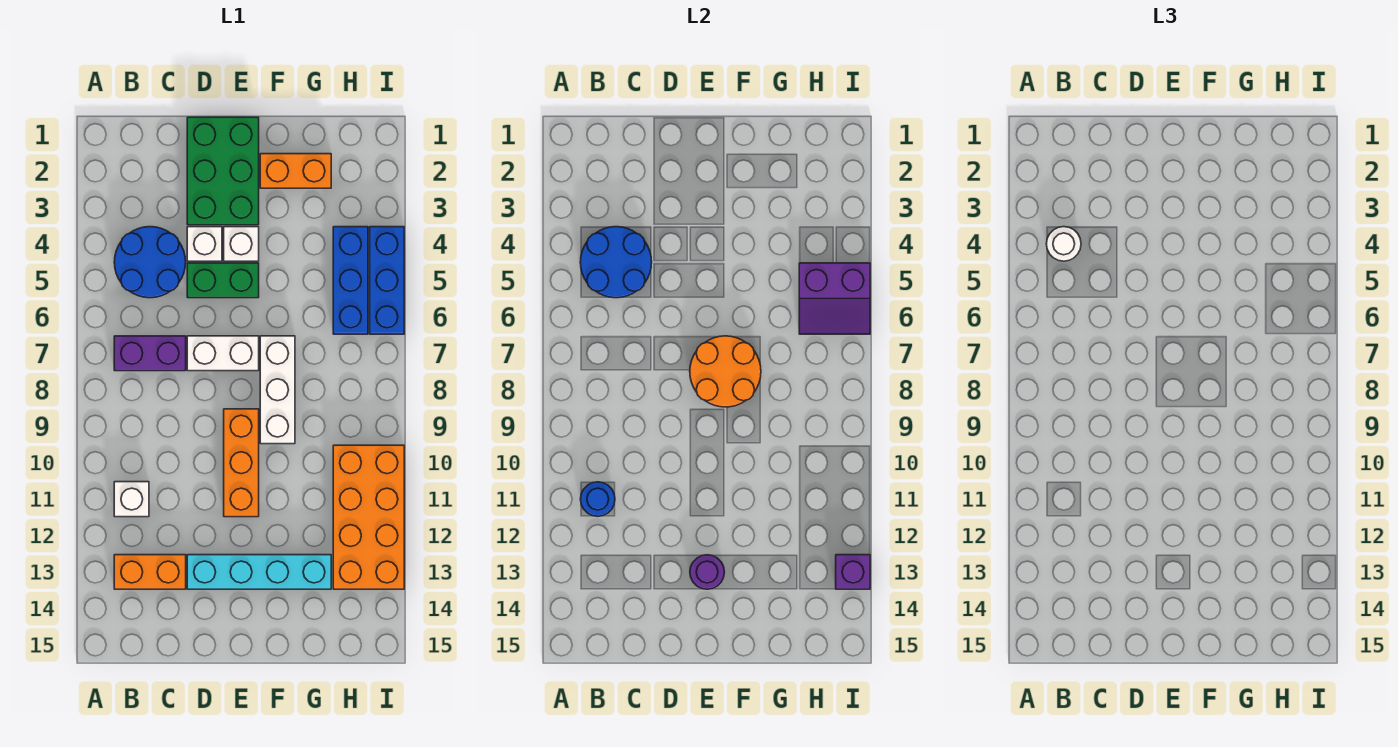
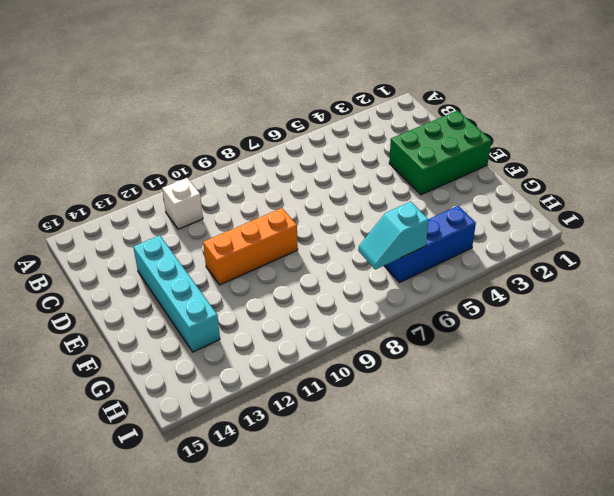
cyan slope H6:H7 level 2 top 6 -> purple slope H5:I6 level 2 top 5
none -> blue round brick B4:C5 level 1
none -> purple brick B7:C7 level 1
none -> orange brick B13:C13 level 1

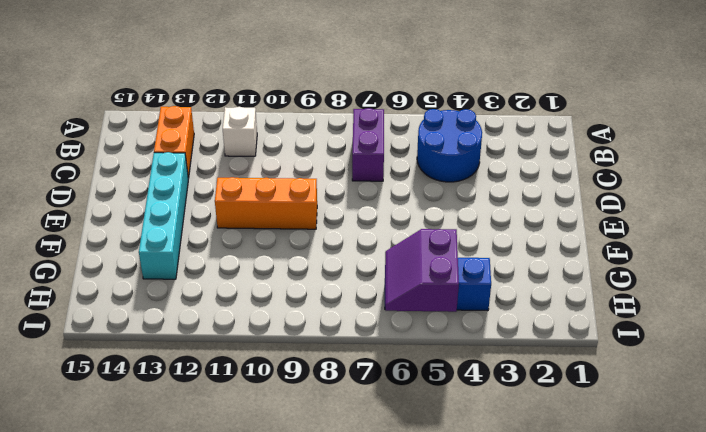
none -> green brick D1:E3 level 1
none -> white brick D4 level 1
none -> green brick D5:E5 level 1

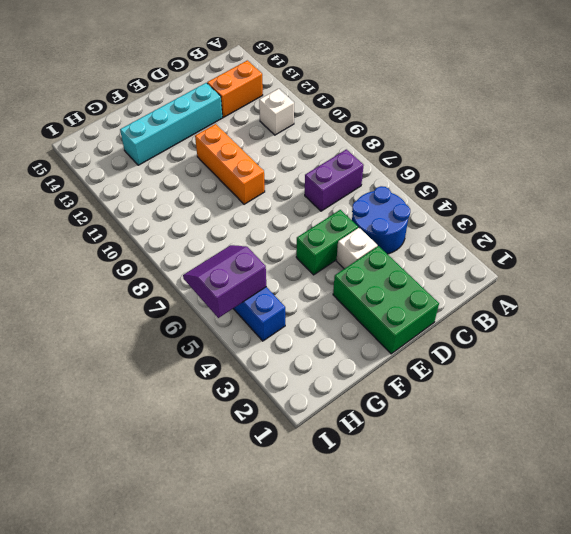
none -> white brick D7:E7 level 1
none -> white brick E4 level 1
none -> orange brick F2:G2 level 1

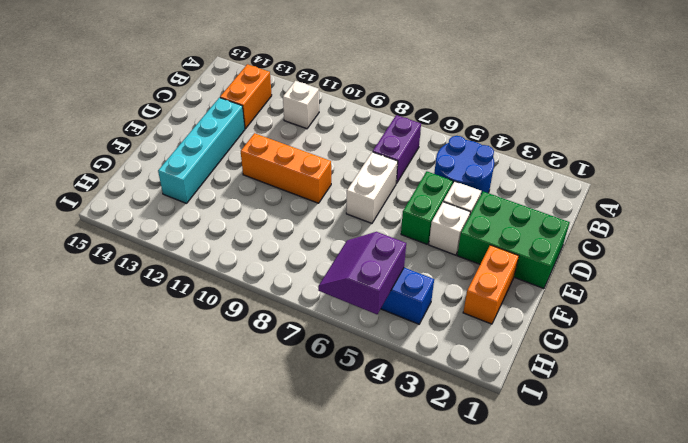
none -> white brick F7:F9 level 1
none -> orange brick H10:I13 level 1
none -> blue brick I4:I6 level 1

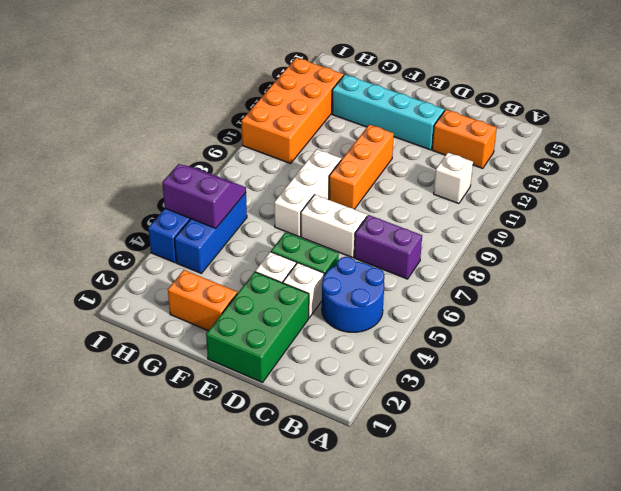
none -> blue round brick B4:C5 level 2
none -> blue round brick B11 level 2
none -> orange round brick E7:F8 level 2

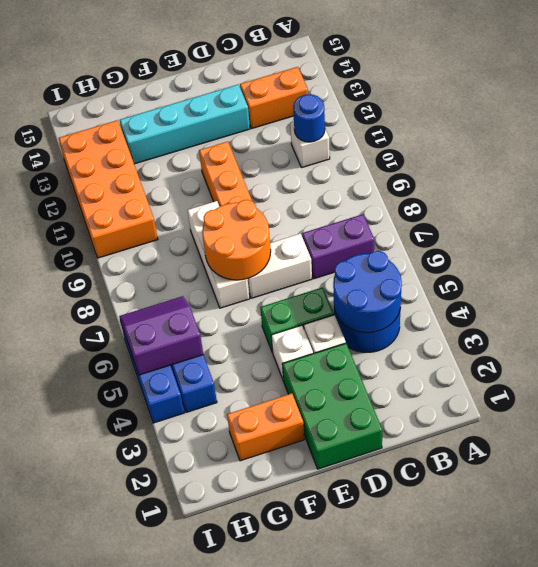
none -> purple round brick E13 level 2
none -> purple brick I13 level 2
none -> white round brick B4 level 3

